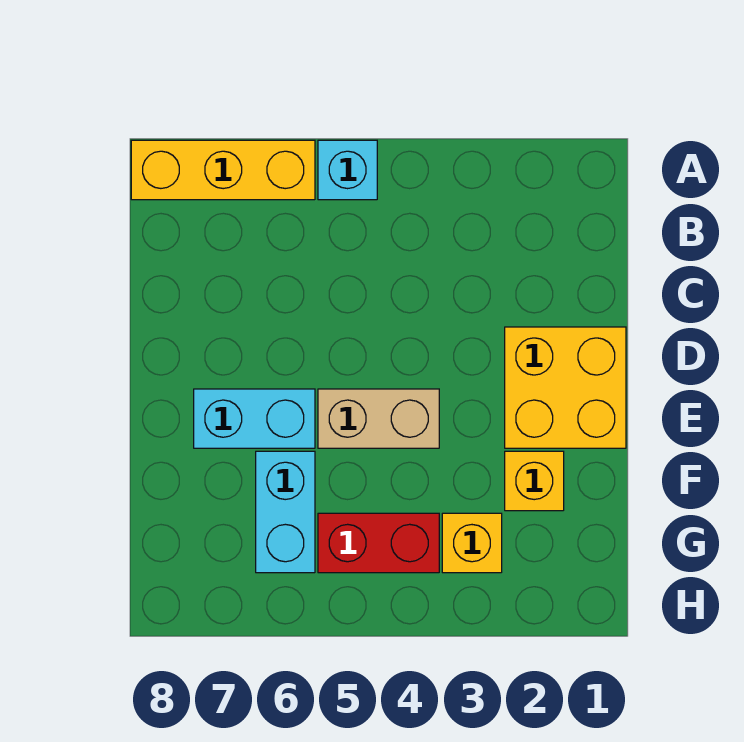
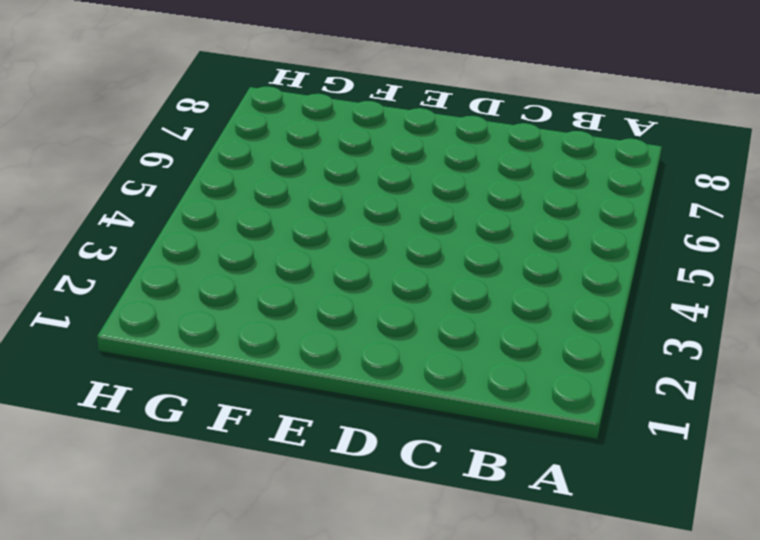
none -> cyan brick A5 level 1
none -> yellow brick A6:A8 level 1

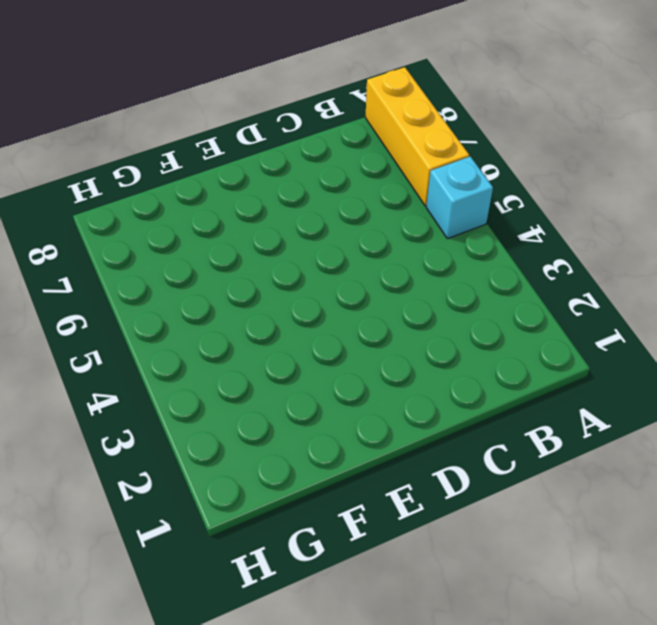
none -> yellow brick D1:E2 level 1
none -> tan brick E4:E5 level 1

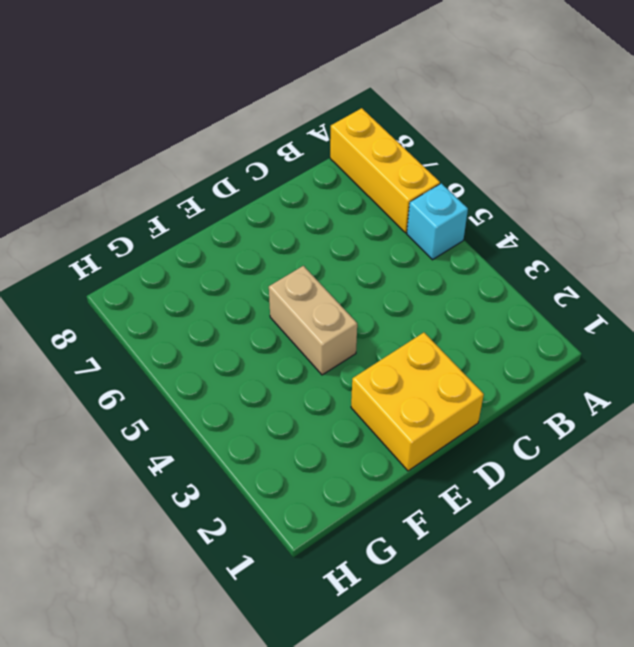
none -> cyan brick E6:E7 level 1
none -> yellow brick F2 level 1

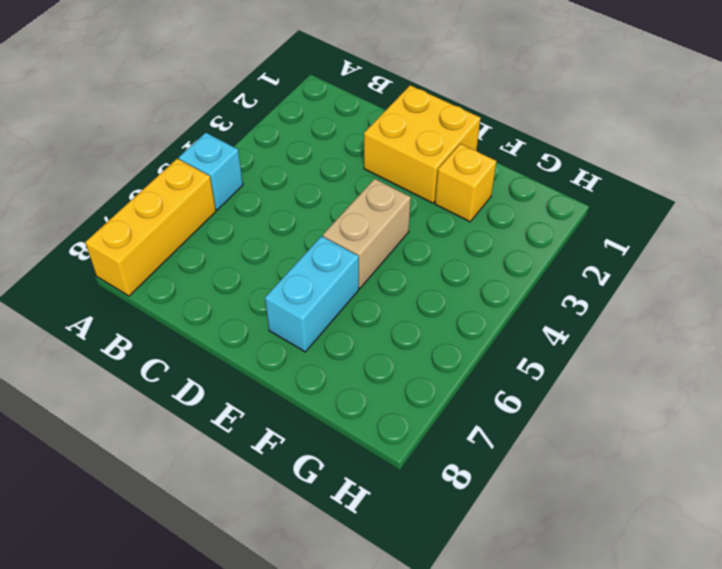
none -> cyan brick F6:G6 level 1
none -> yellow brick G3 level 1

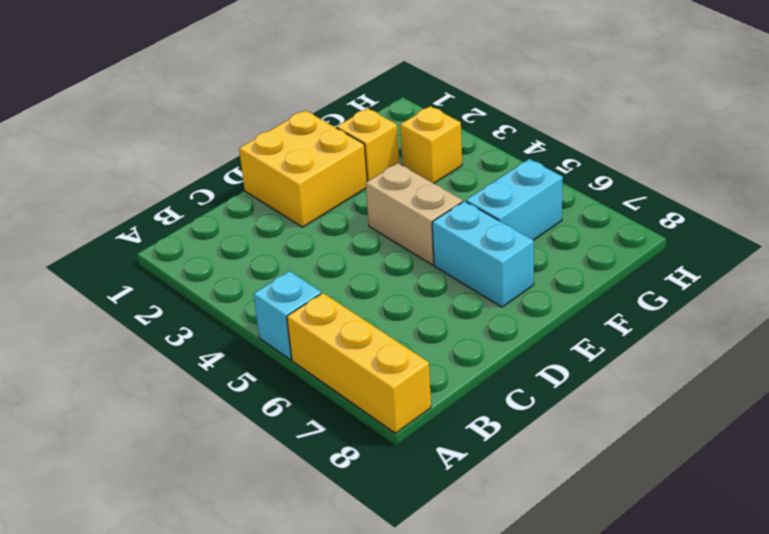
none -> red brick G4:G5 level 1

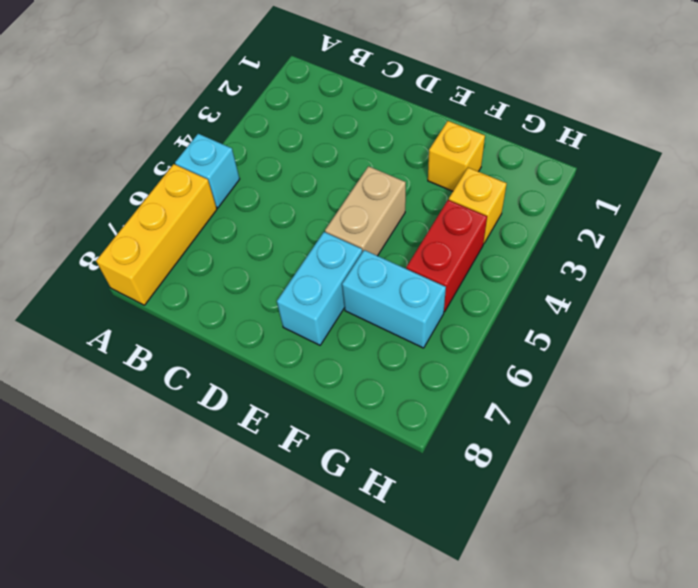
none -> yellow brick D1:E2 level 1

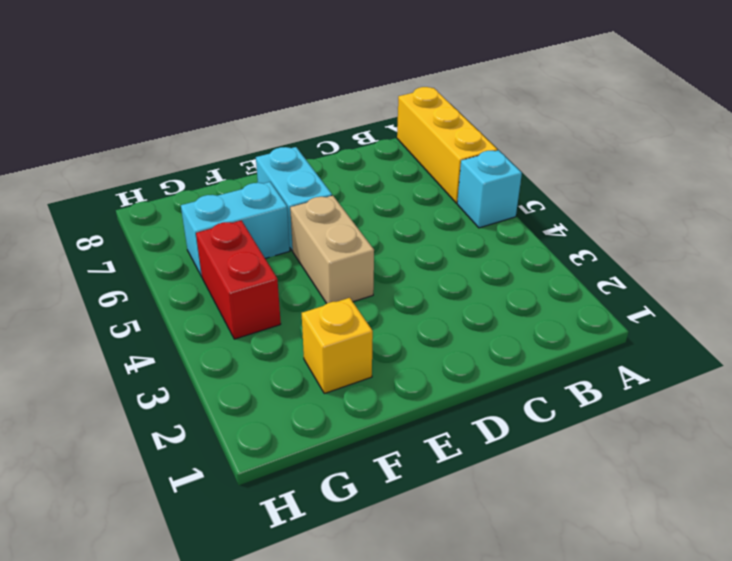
none -> yellow brick D1:E2 level 1
none -> yellow brick G3 level 1

